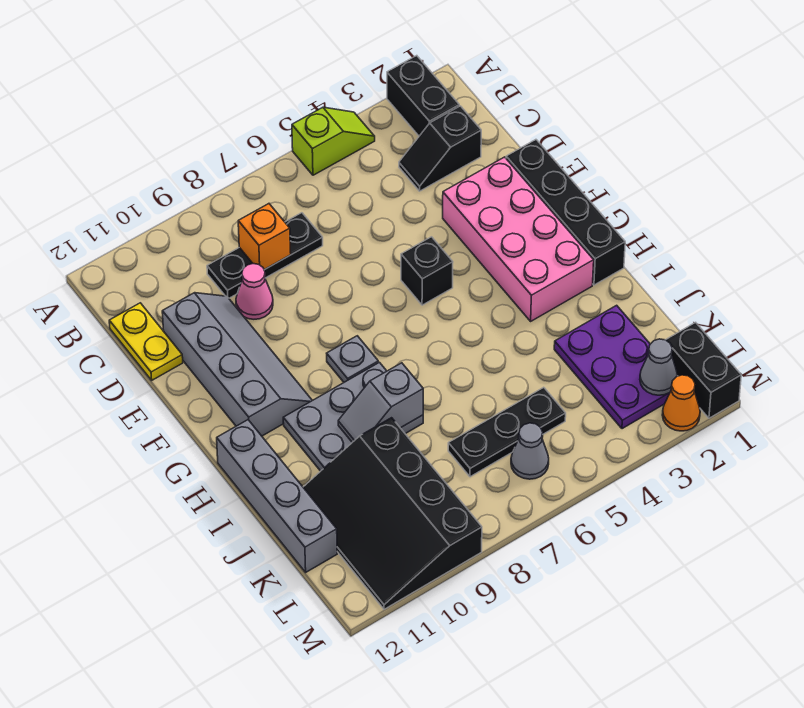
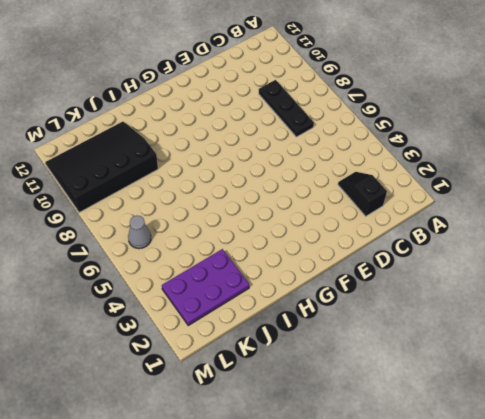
none -> black brick A2:B2 level 1
none -> lime slope A4:A5 level 1 top 5
none -> yellow plate C12:D12 level 1

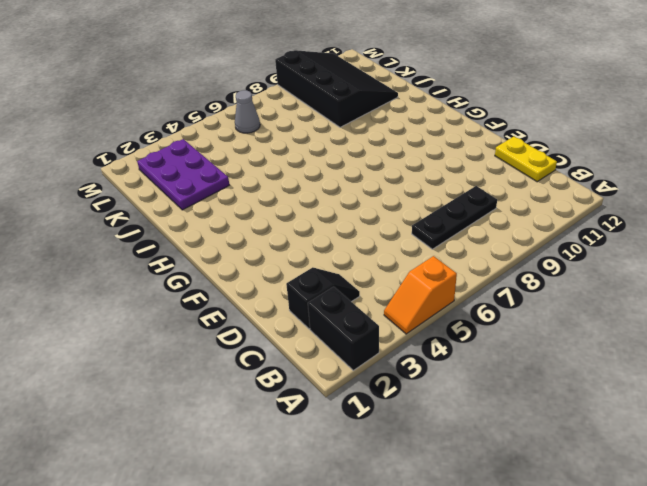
orange slope A4:A5 level 1 top 5 -> lime slope A4:A5 level 1 top 5
none -> pink cone D9 level 1
none -> grey slope D10:G11 level 1 top 11
none -> black brick E1:H1 level 1

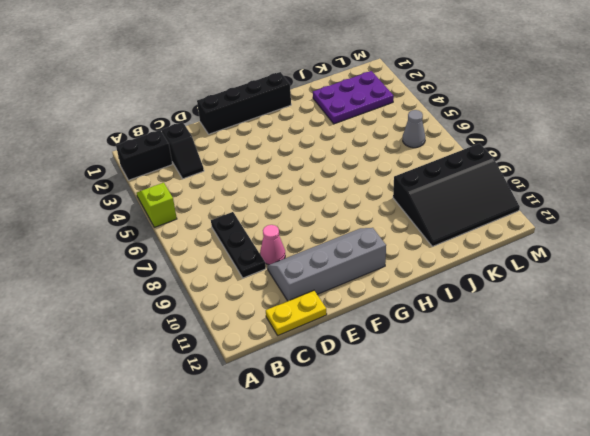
none -> pink brick E2:H3 level 1
none -> black brick F5 level 1
none -> grey plate G8 level 1

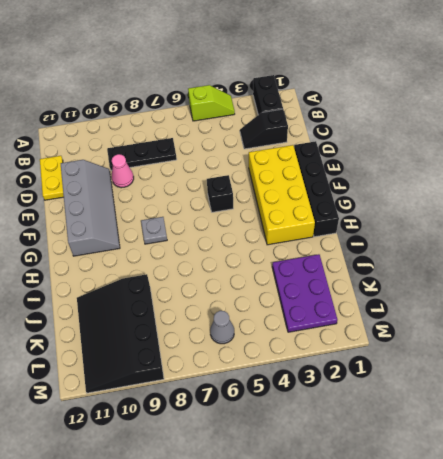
yellow brick E2:H3 level 1 -> pink brick E2:H3 level 1
none -> grey plate H8:I10 level 1
none -> grey brick H12:K12 level 1
none -> black plate K5:K7 level 1

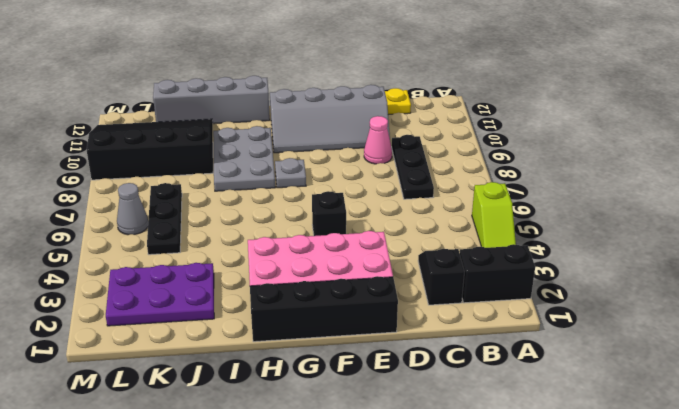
none -> black brick L1:M1 level 1
none -> orange cone M2 level 1
none -> orange brick C8 level 2

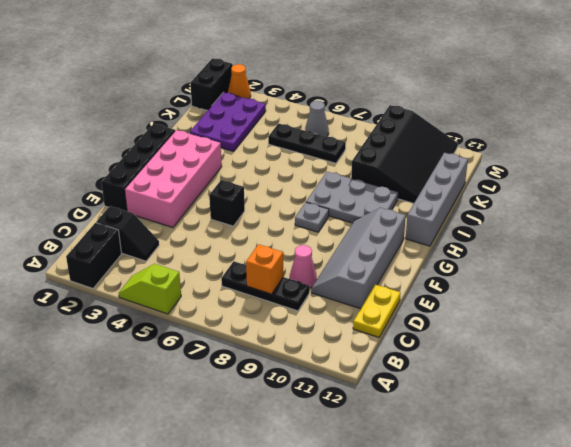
none -> grey slope I8:I9 level 2 top 8
none -> grey cone L2 level 2

